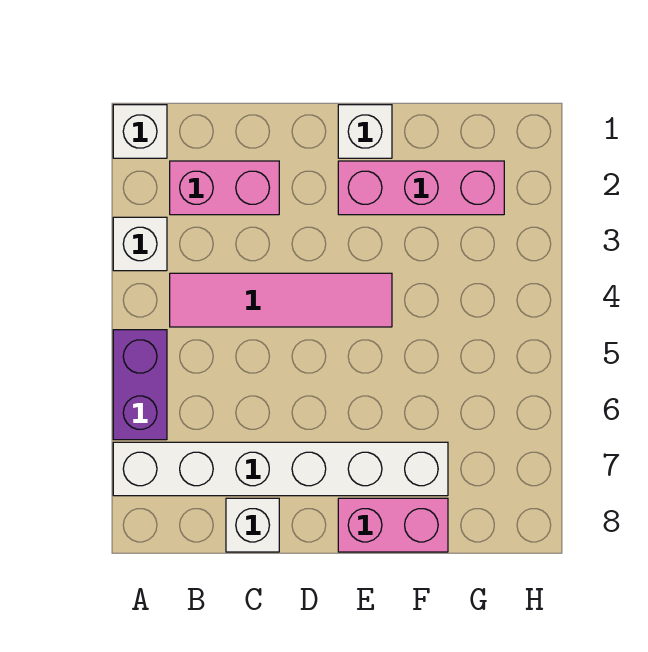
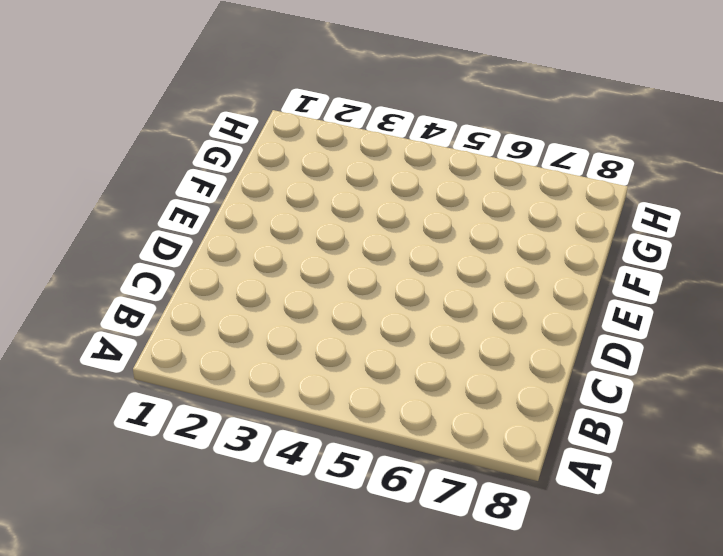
none -> white brick A1 level 1
none -> white brick A3 level 1

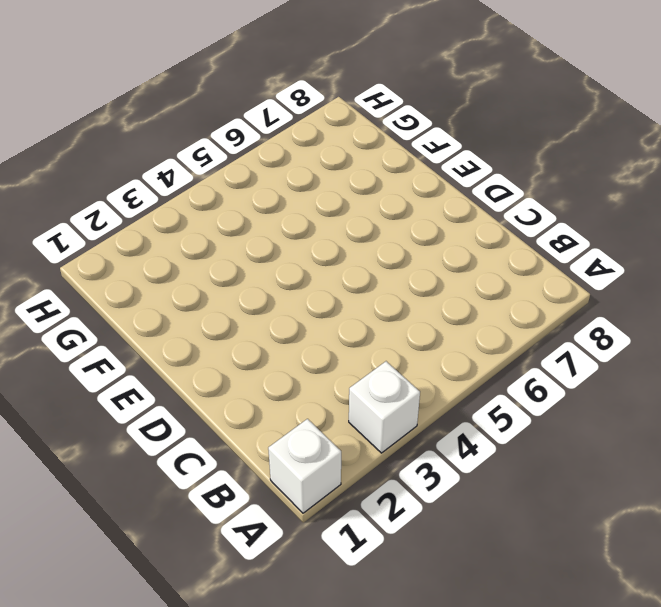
none -> purple brick A5:A6 level 1
none -> white brick A7:F7 level 1

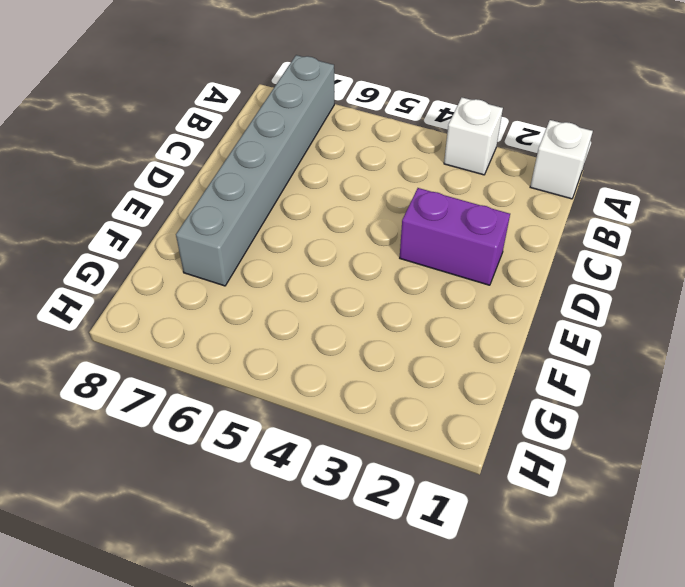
grey brick A7:F7 level 1 -> white brick A7:F7 level 1
purple brick D2:D3 level 1 -> purple brick A5:A6 level 1
none -> pink brick B2:C2 level 1
none -> pink tile B4:E4 level 1

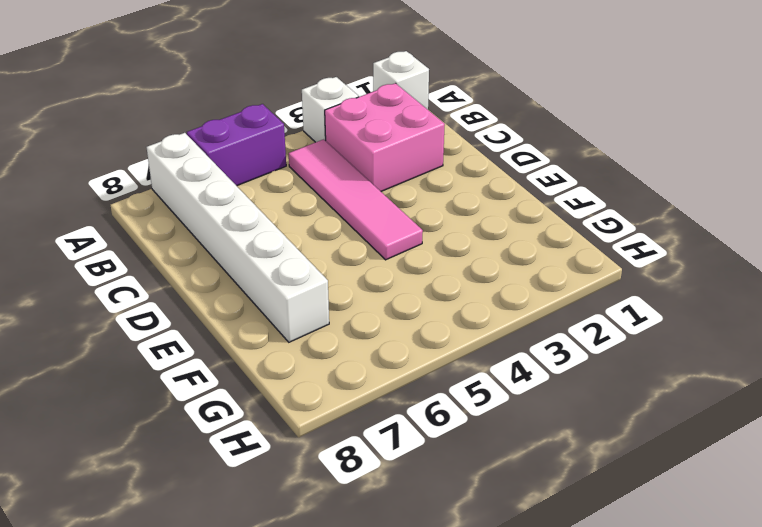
pink brick B2:C3 level 1 -> pink brick B2:C2 level 1
none -> white brick C8 level 1
none -> white brick E1 level 1

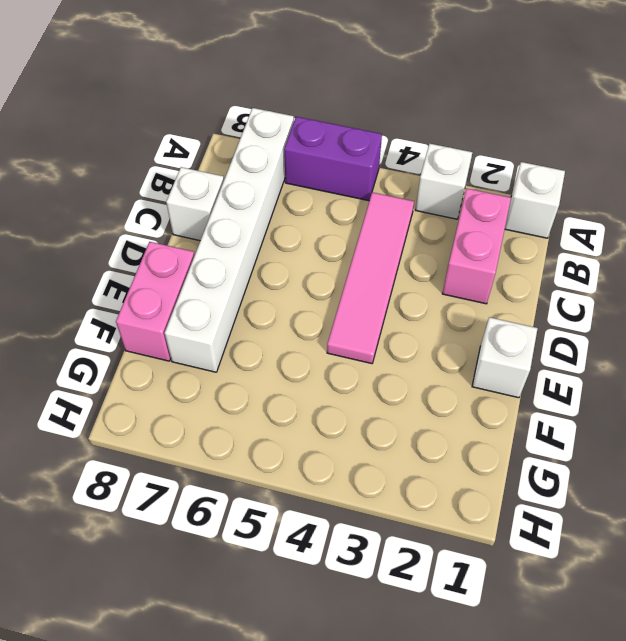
none -> pink brick E2:G2 level 1

